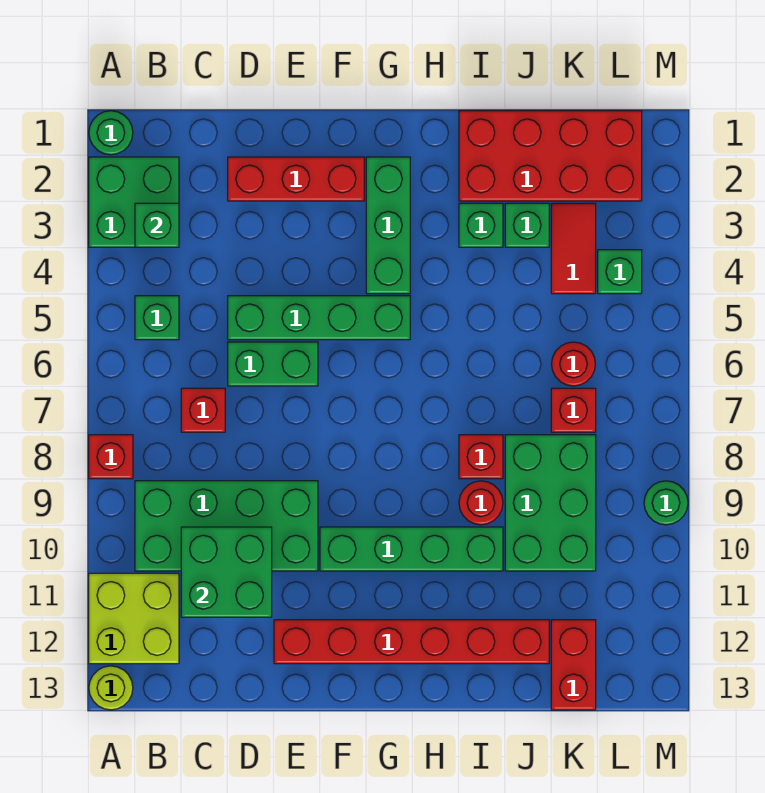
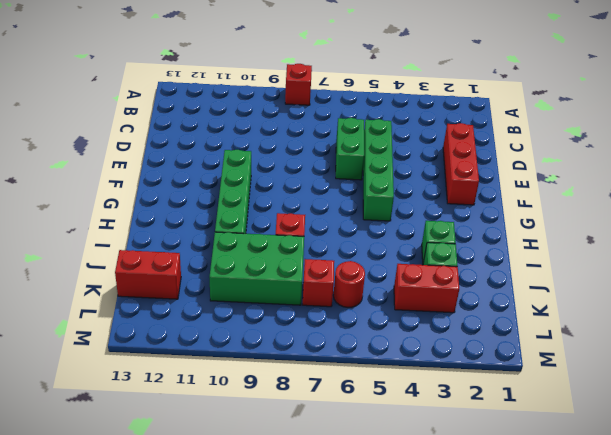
red brick K3:K4 level 1 -> red tile K3:K4 level 1
none -> green round brick A1 level 1
none -> green brick A2:B3 level 1
none -> lime brick A11:B12 level 1

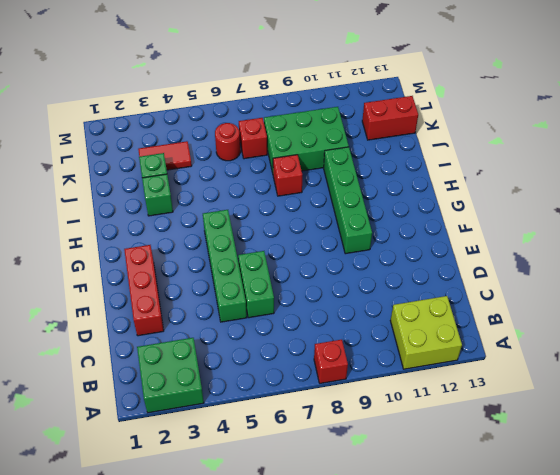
none -> green round brick A1 level 1
none -> lime round brick A13 level 1
none -> green brick B5 level 1

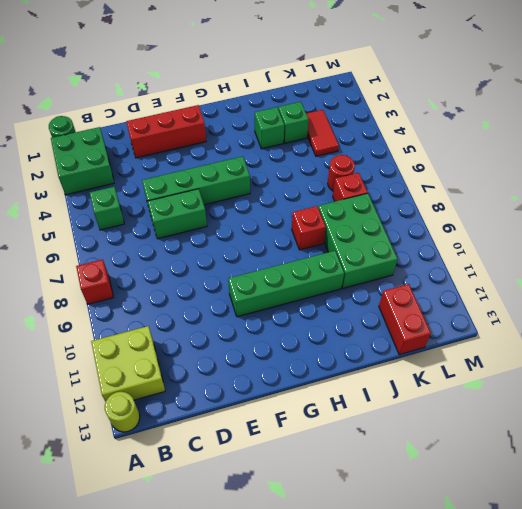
none -> green brick B9:E10 level 1
none -> red brick C7 level 1
none -> red brick E12:J12 level 1

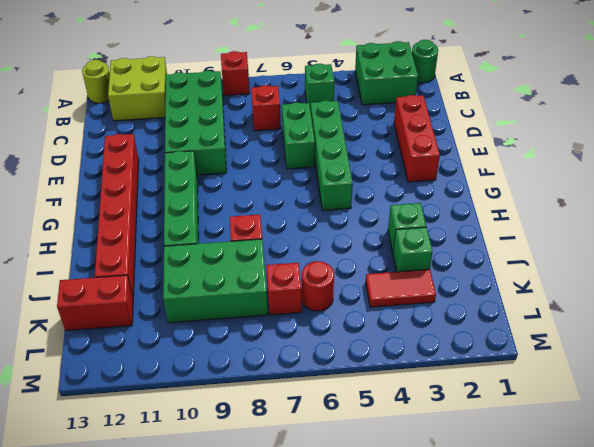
none -> green brick G2:G4 level 1
none -> red brick I1:L2 level 1
none -> red round brick I9 level 1

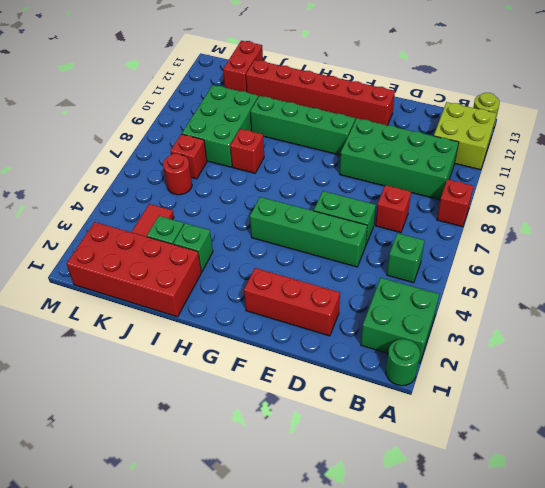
none -> green brick G2:G4 level 1
none -> red round brick I9 level 1
none -> green brick L4 level 1

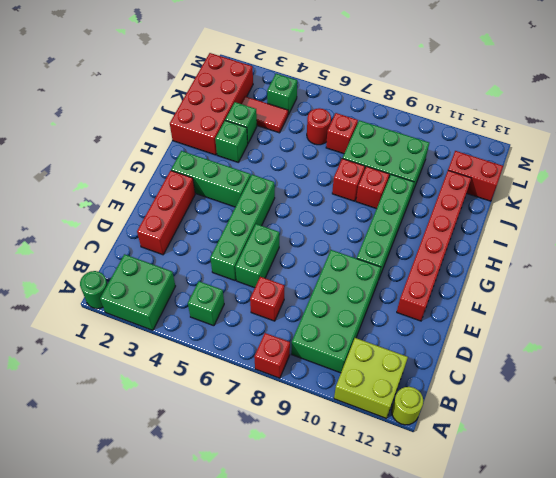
red brick I9 level 1 -> red round brick I9 level 1
none -> green round brick M9 level 1
none -> green brick B3 level 2
none -> green brick C10:D11 level 2

